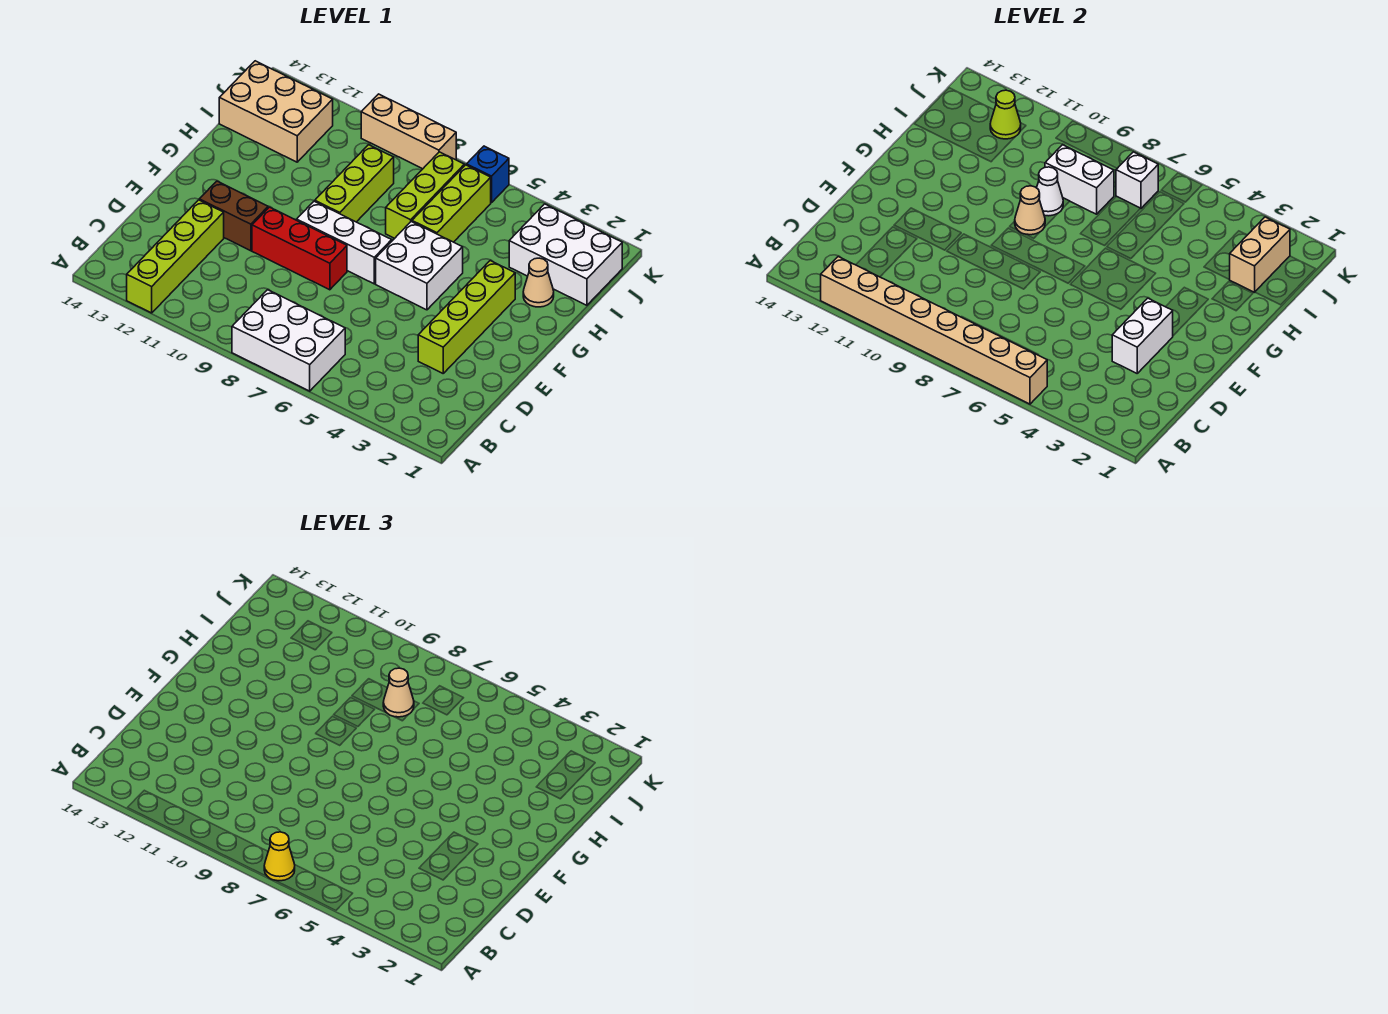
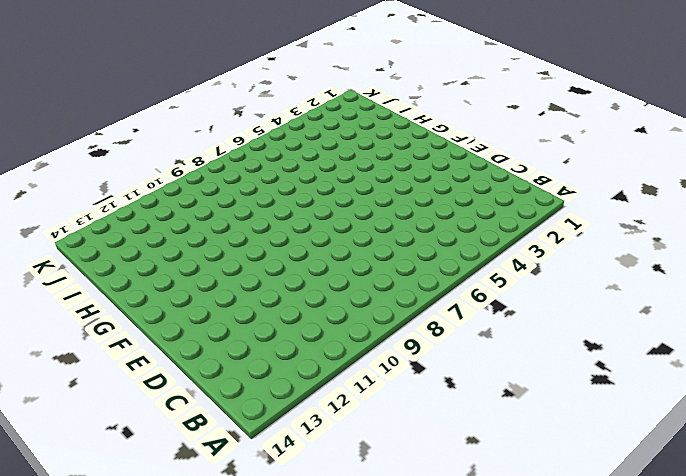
none -> white brick A6:B8 level 1
none -> lime brick A12:D12 level 1
none -> lime brick D3:G3 level 1

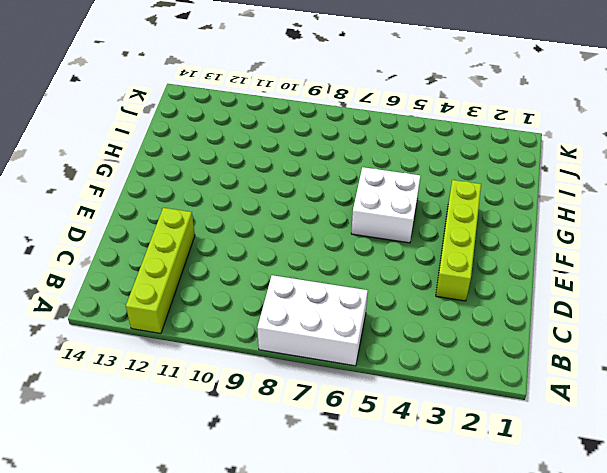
none -> red brick E8:E10 level 1
none -> brown brick E11:E12 level 1
none -> white brick F7:F9 level 1

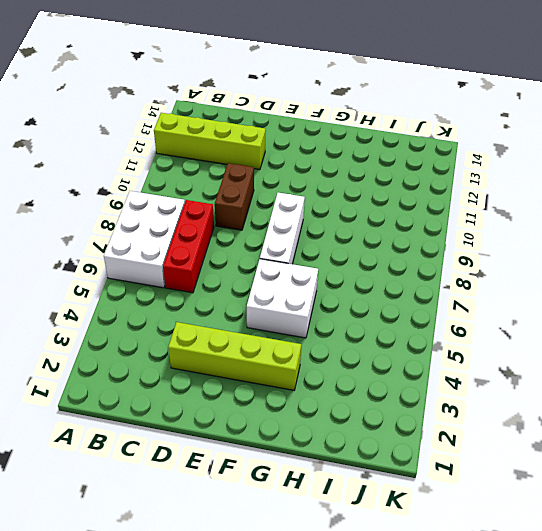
red brick C6:C8 level 1 -> red brick E8:E10 level 1
brown brick D9:D10 level 1 -> brown brick E11:E12 level 1
none -> lime brick G9:I9 level 1
none -> tan cone H2 level 1
none -> lime brick H6:J6 level 1

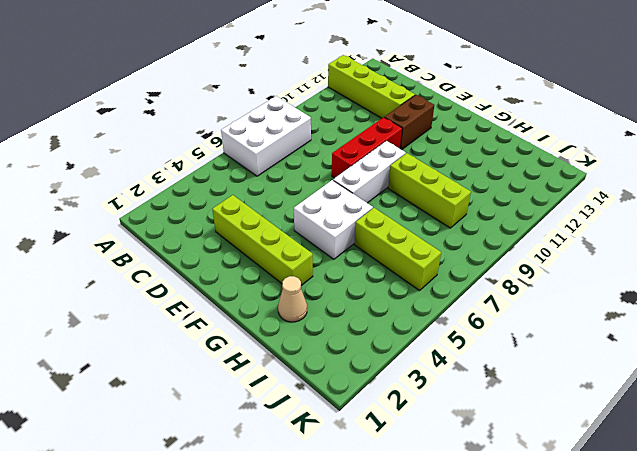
none -> lime brick H7:J7 level 1
none -> white brick I1:J3 level 1
none -> tan brick I12:J14 level 1

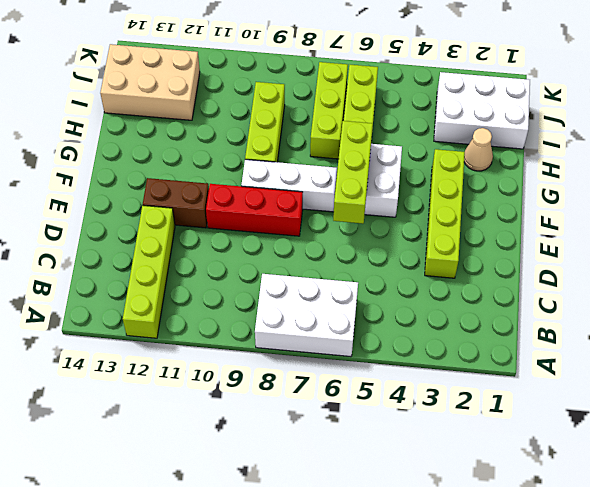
lime brick E6:G6 level 2 -> none
none -> blue brick K6 level 1
none -> tan brick K8:K10 level 1
none -> tan brick A5:A12 level 2

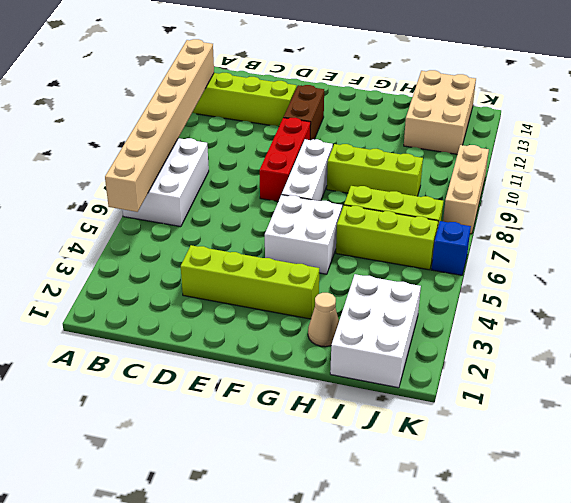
none -> white brick D3:E3 level 2
none -> tan cone G9 level 2
none -> white cone H9 level 2

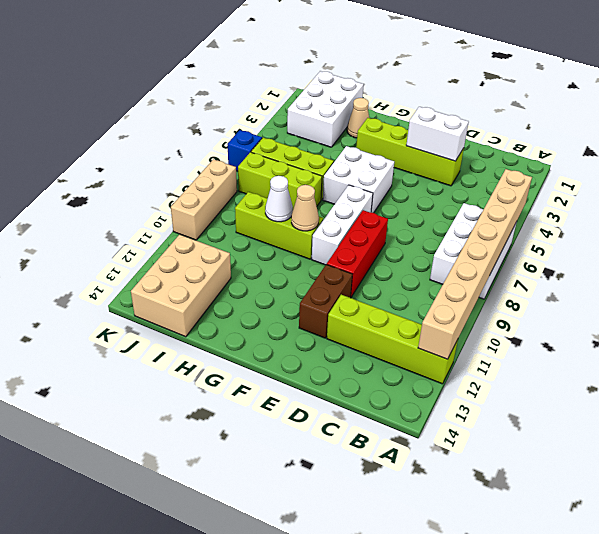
none -> tan brick I2:J2 level 2
none -> white brick I8:I9 level 2
none -> white brick J7 level 2

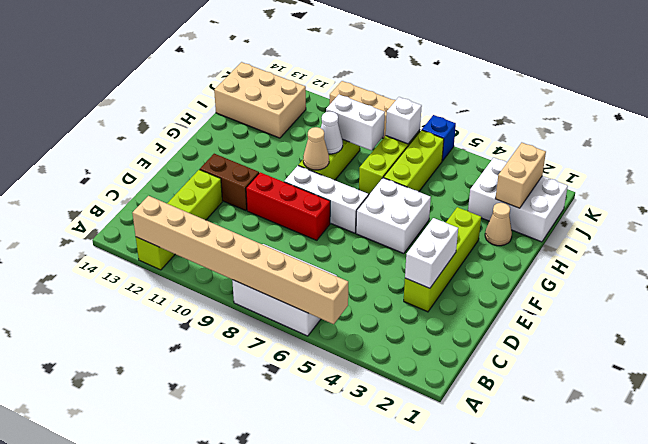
none -> lime cone J12 level 2
none -> yellow cone A7 level 3
none -> tan cone I8 level 3

